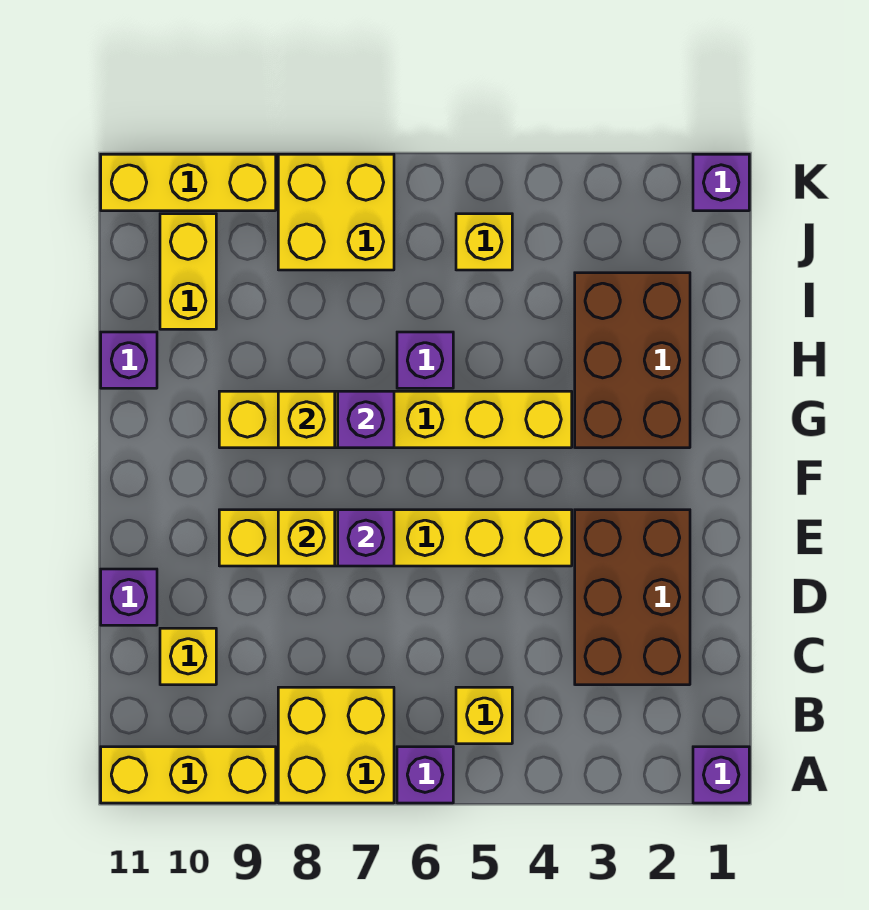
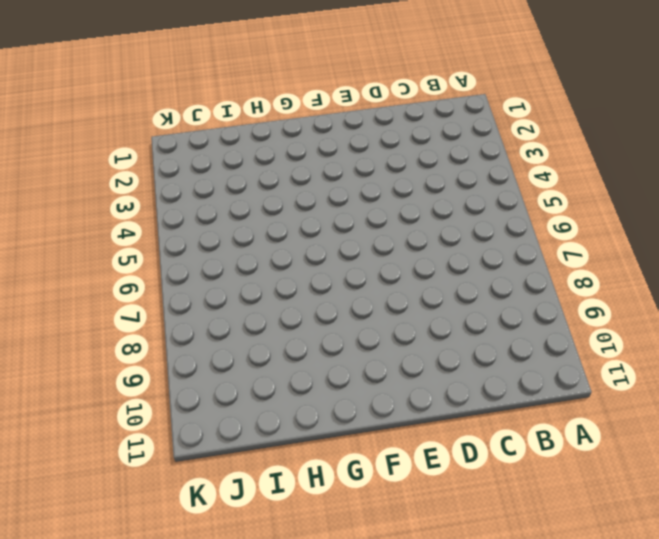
none -> purple brick A1 level 1
none -> purple brick A6 level 1
none -> yellow brick A7:B8 level 1

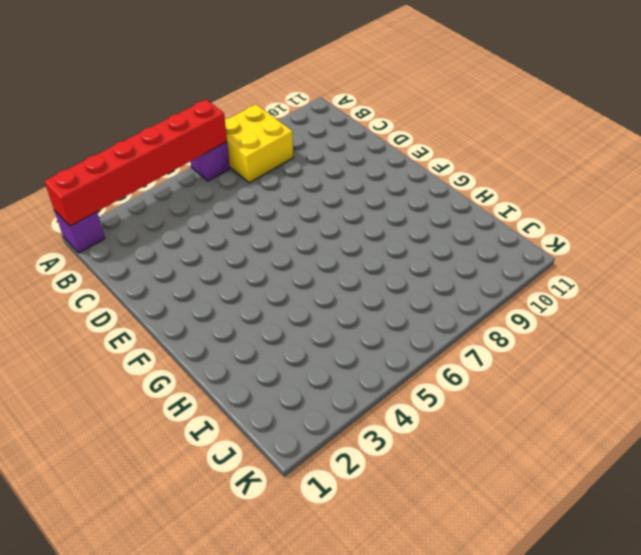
red brick A1:A6 level 2 -> none
none -> yellow brick A9:A11 level 1
none -> yellow brick B5 level 1
none -> brown brick C2:E3 level 1

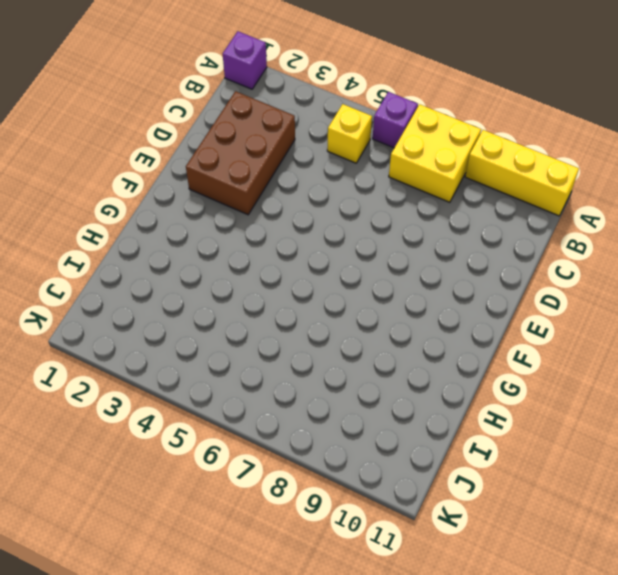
none -> yellow brick C10 level 1
none -> purple brick D11 level 1
none -> yellow brick E4:E9 level 1

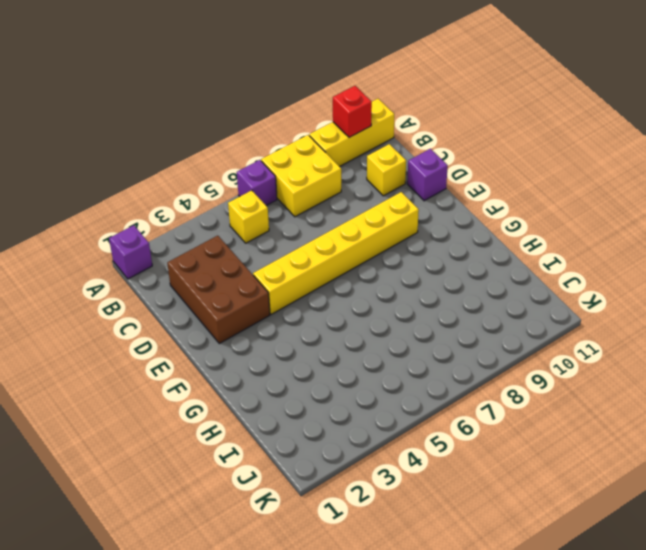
red brick A10 level 2 -> none
none -> brown brick G2:I3 level 1
none -> yellow brick G4:G9 level 1
none -> purple brick H6 level 1

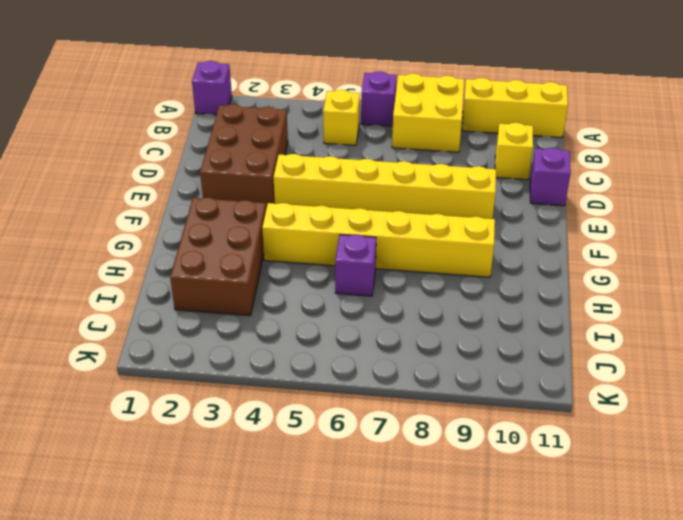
none -> purple brick H11 level 1
none -> yellow brick I10:J10 level 1
none -> yellow brick J5 level 1

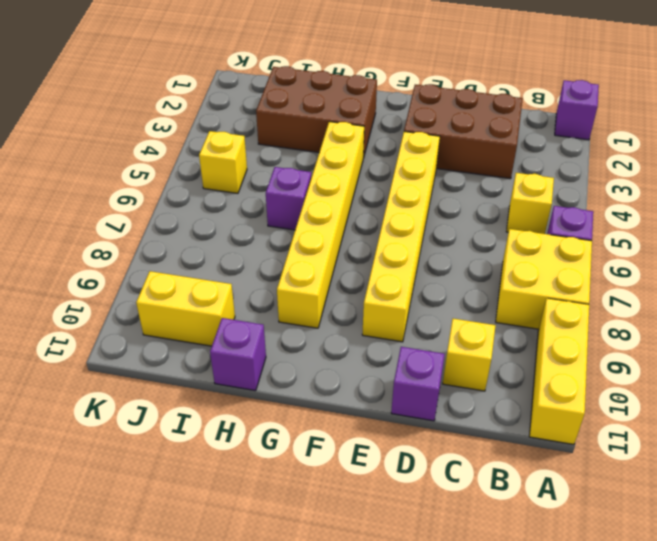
none -> yellow brick J7:K8 level 1
none -> purple brick K1 level 1
none -> yellow brick K9:K11 level 1

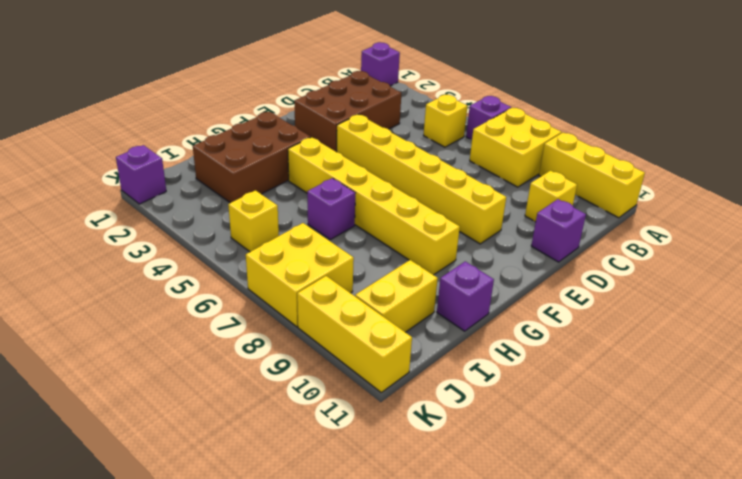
none -> purple brick E7 level 2
none -> yellow brick E8 level 2
none -> purple brick G7 level 2

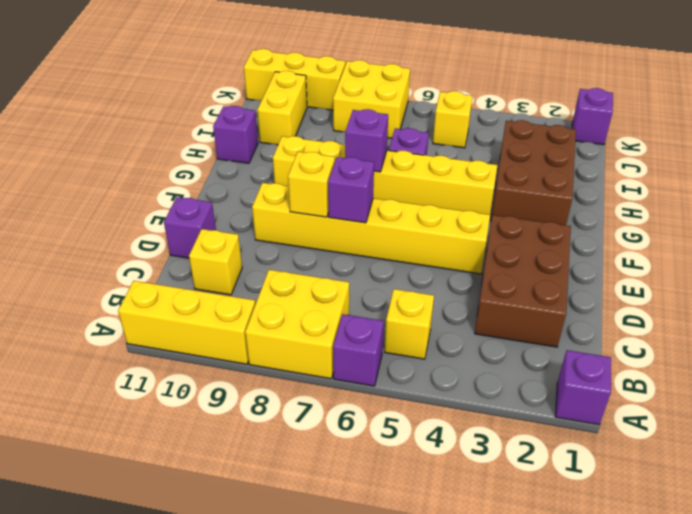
none -> yellow brick G8 level 2

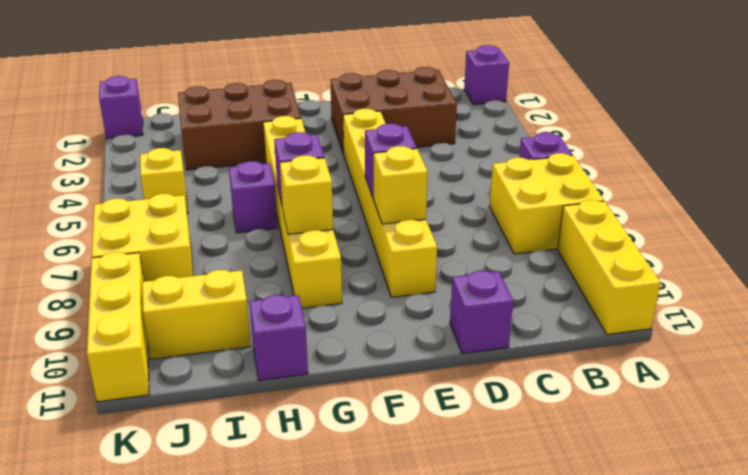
none -> yellow brick B5 level 1
none -> yellow brick C10 level 1

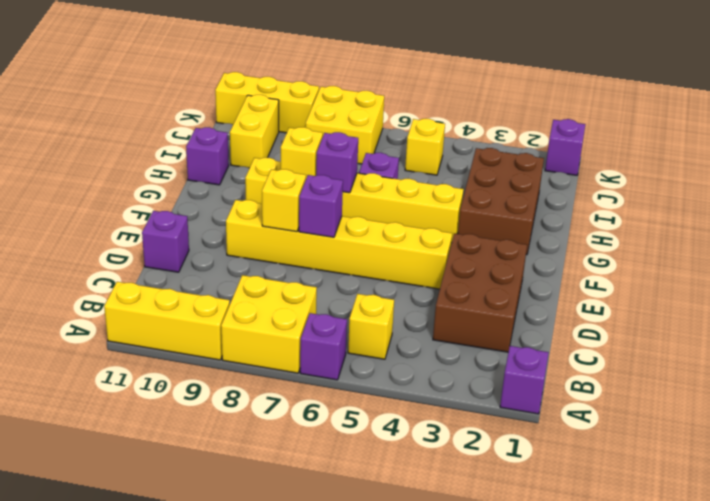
none -> yellow brick C10 level 1

